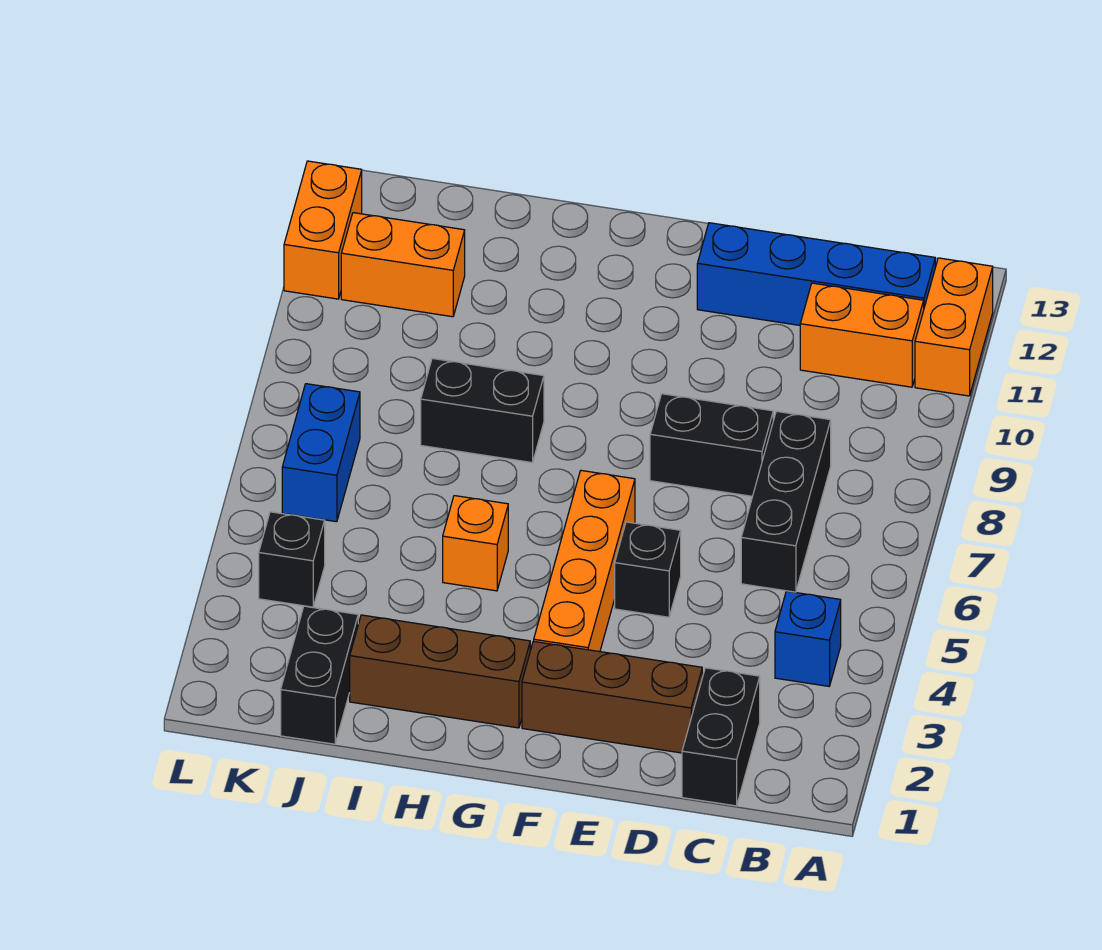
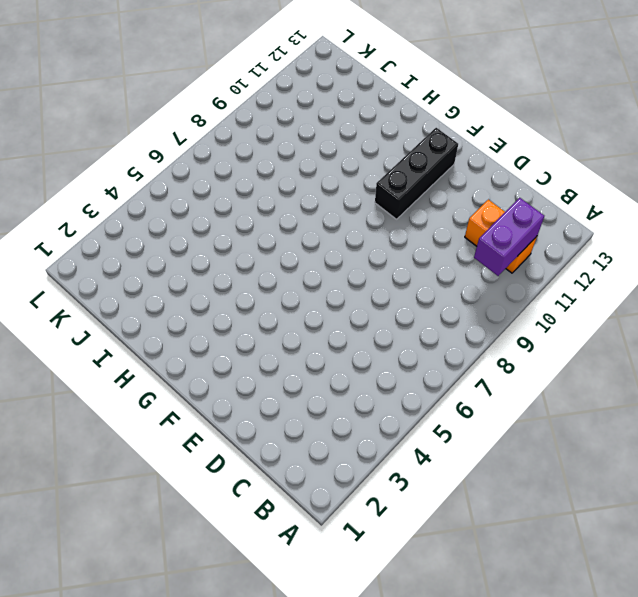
purple brick B10:B11 level 2 -> none
black brick F10:F12 level 1 -> black brick C6:C8 level 1
none -> orange brick A11:A12 level 1
none -> blue brick B4 level 1
none -> blue brick B12:E12 level 1

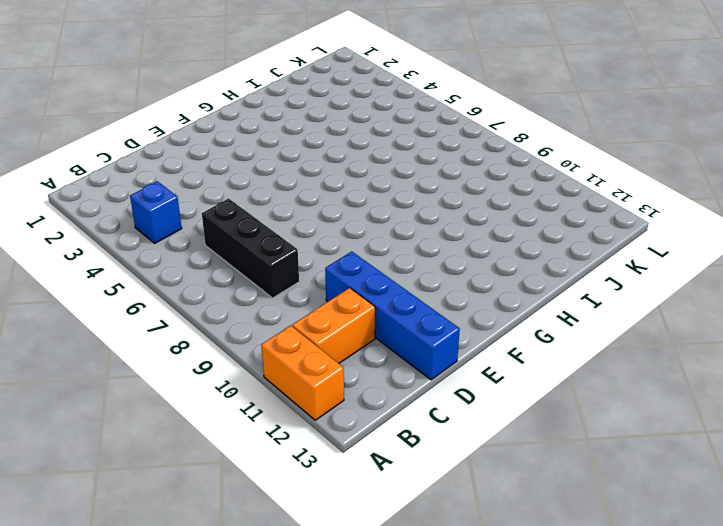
blue brick D10:D13 level 1 -> blue brick B12:E12 level 1
none -> black brick C1:C2 level 1
none -> brown brick D2:F2 level 1
none -> black brick D8:E8 level 1

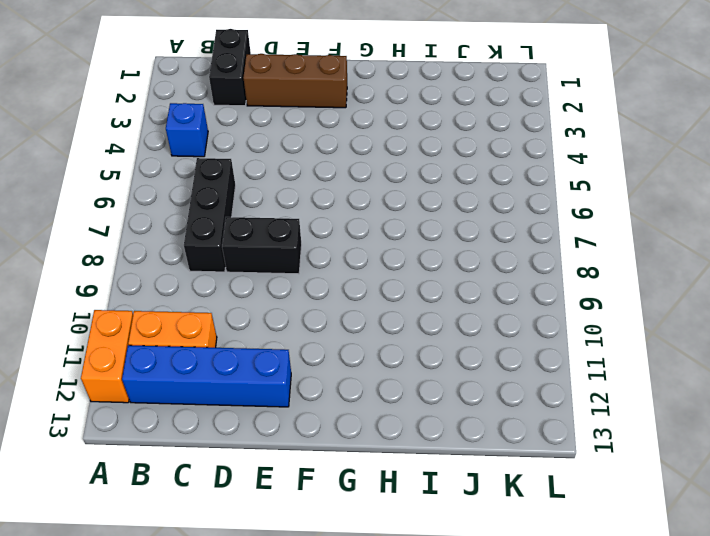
none -> black brick E5 level 1
none -> orange brick F3:F6 level 1
none -> brown brick G2:I2 level 1

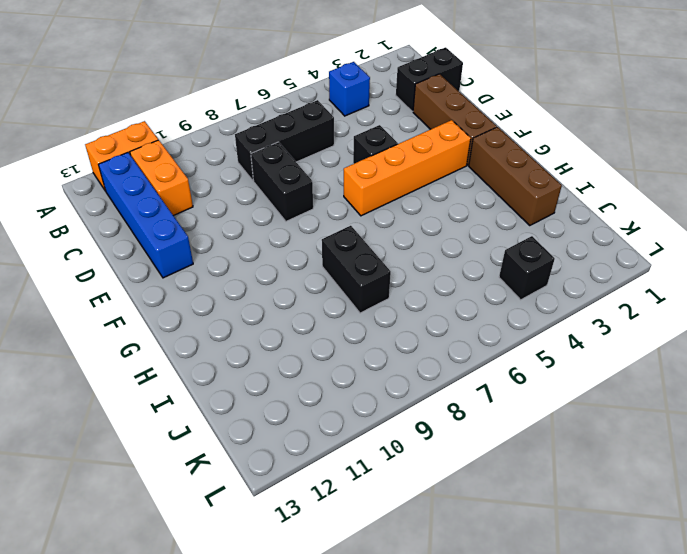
none -> orange brick H5 level 1
none -> black brick J1:J2 level 1
none -> orange brick J11:K11 level 1

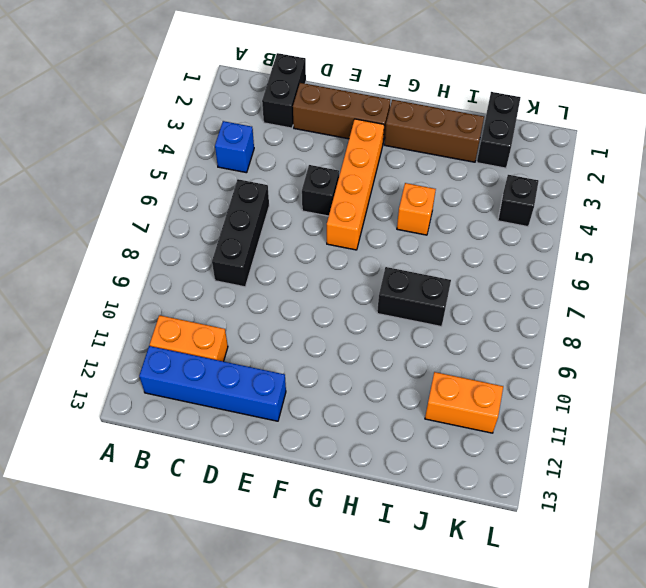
none -> orange brick A11:A12 level 1
none -> black brick D8:E8 level 1
none -> blue brick K6:K7 level 1

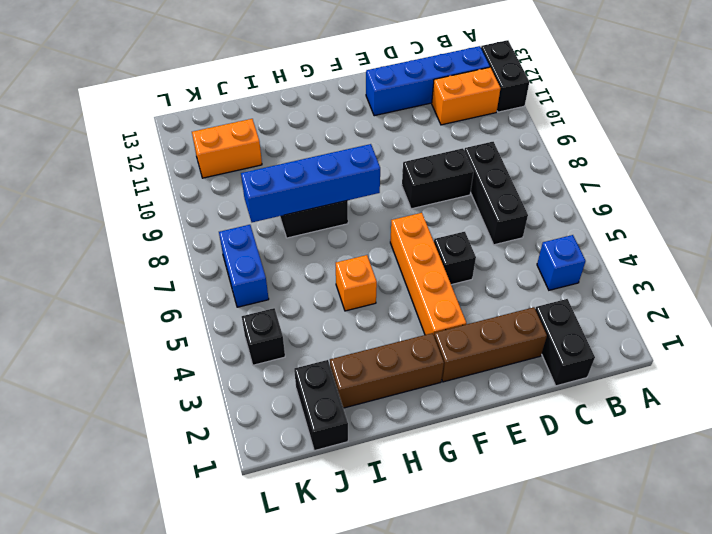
black brick A11:A12 level 1 -> orange brick A11:A12 level 1
blue brick G8:J8 level 2 -> none
none -> orange brick L11:L12 level 1

